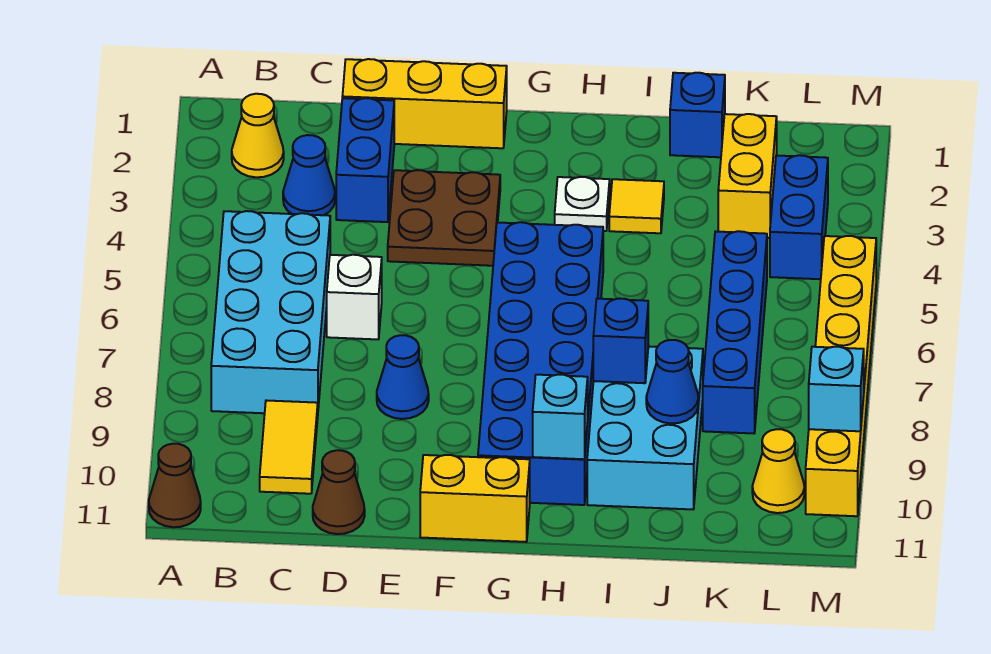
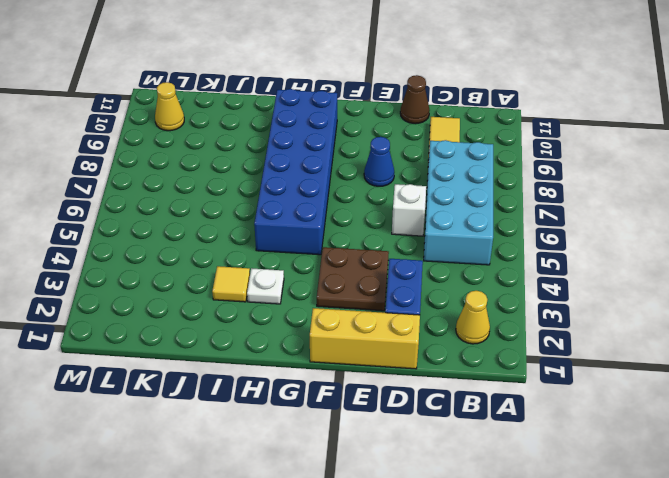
none -> brown cone A11 level 1
none -> blue cone C3 level 1
none -> yellow brick F11:G11 level 1

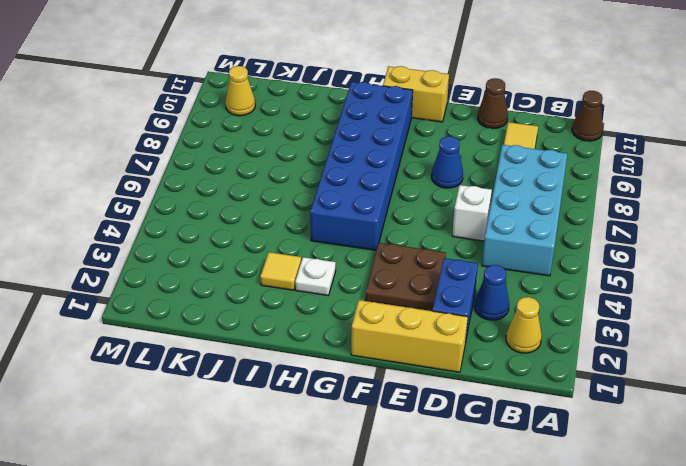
none -> cyan brick I8:J10 level 1
none -> blue brick J1 level 1
none -> yellow brick K2:K3 level 1

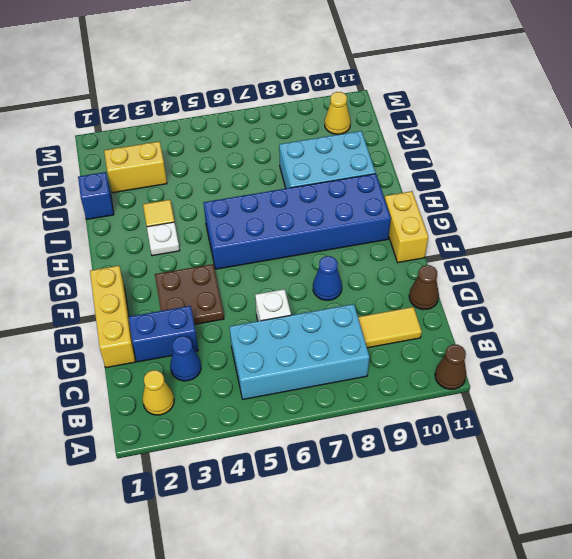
none -> blue brick K5:K8 level 1
none -> blue brick L3:L4 level 1
none -> yellow brick M5:M10 level 1

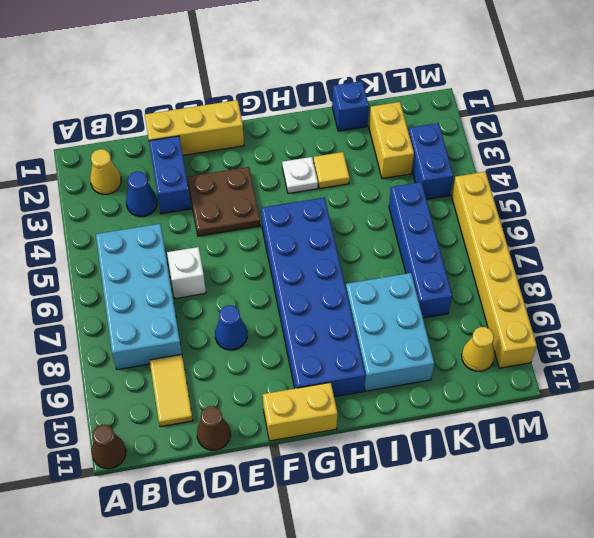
none -> cyan brick H10 level 2
none -> blue brick I8 level 2
none -> blue cone J9 level 2

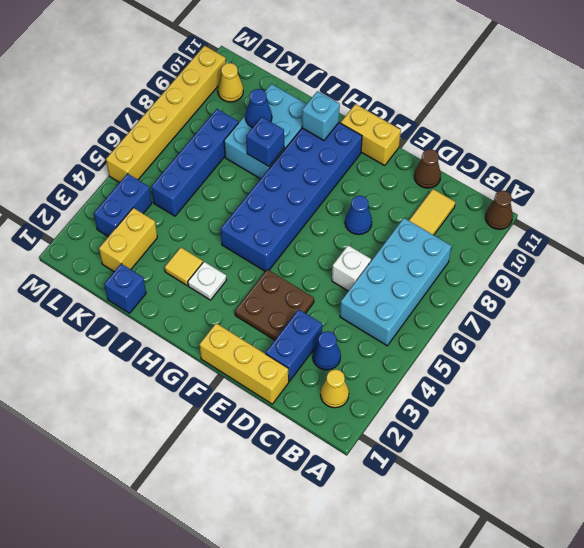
none -> cyan brick M9 level 2

